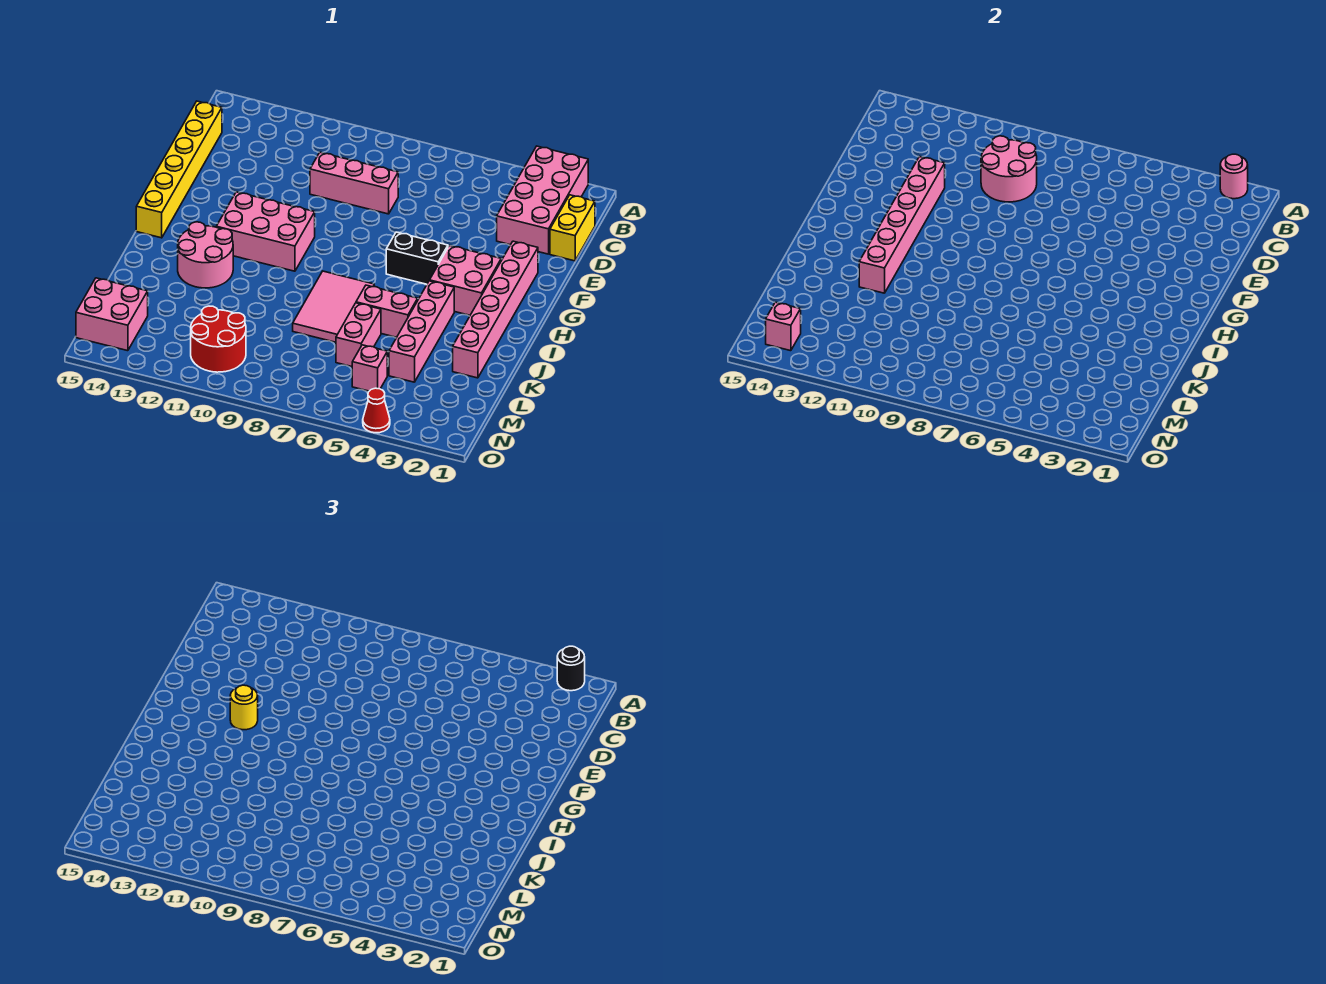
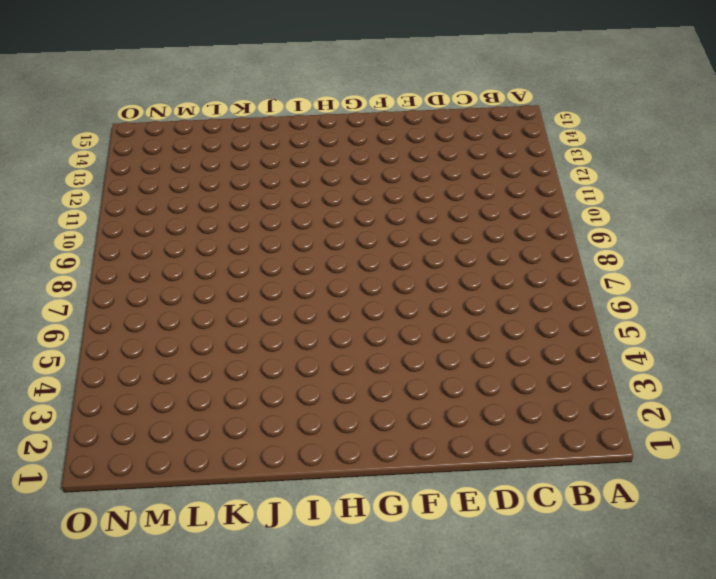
none -> pink brick A2:D3 level 1
none -> yellow brick C1:D1 level 1
none -> yellow brick C15:H15 level 1

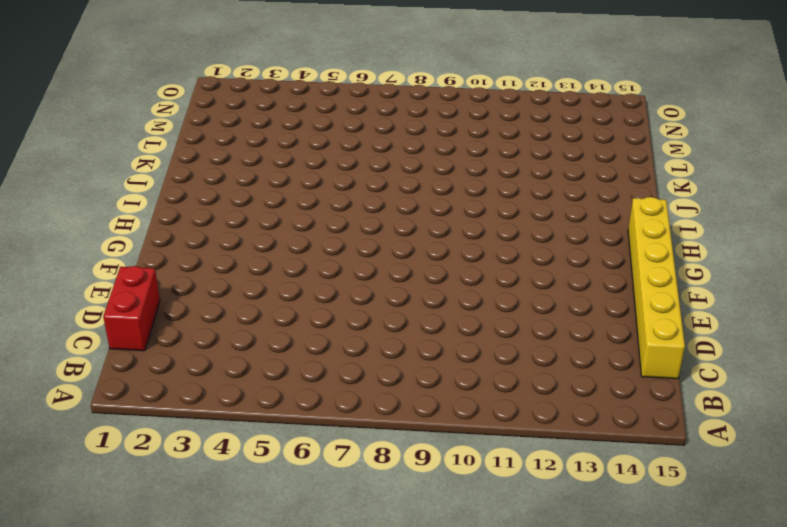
red brick C1:D1 level 1 -> yellow brick C1:D1 level 1
none -> pink brick A2:D3 level 1
none -> pink brick D8:D10 level 1
none -> pink brick F2:K2 level 1

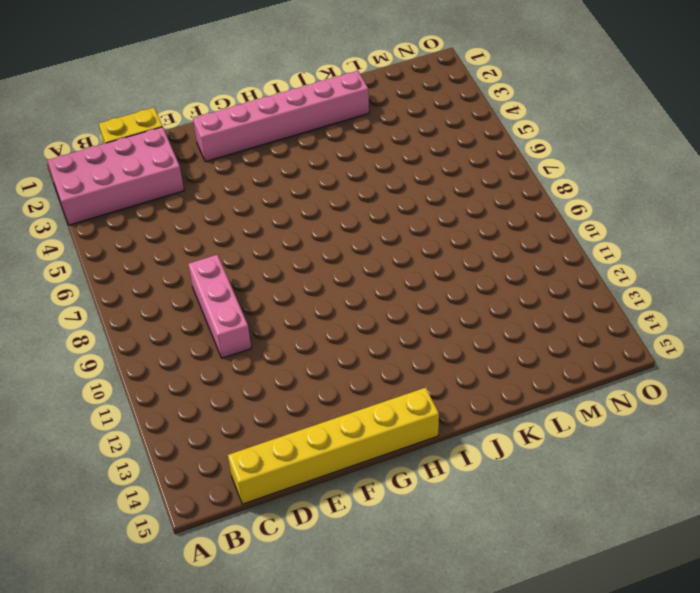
none -> pink brick G3:H4 level 1
none -> black brick G5:G6 level 1
none -> pink brick G10:H12 level 1

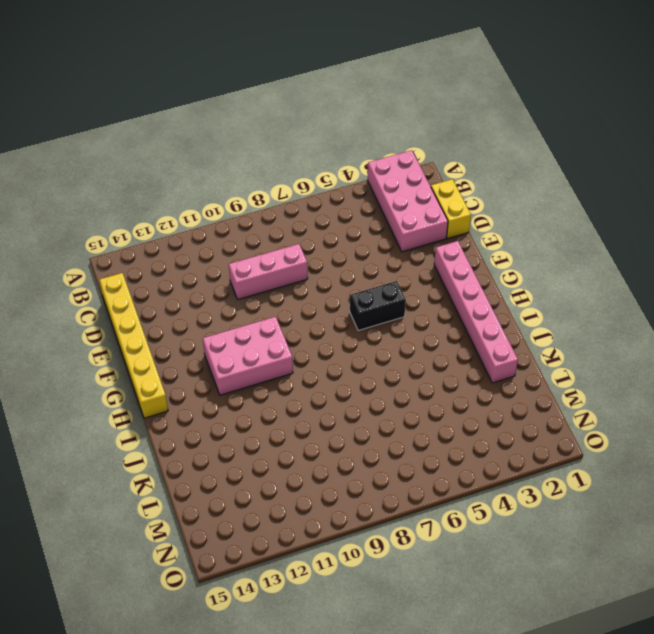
none -> pink brick G3:H4 level 1
none -> pink brick I4:L4 level 1
none -> pink tile I7:K8 level 1

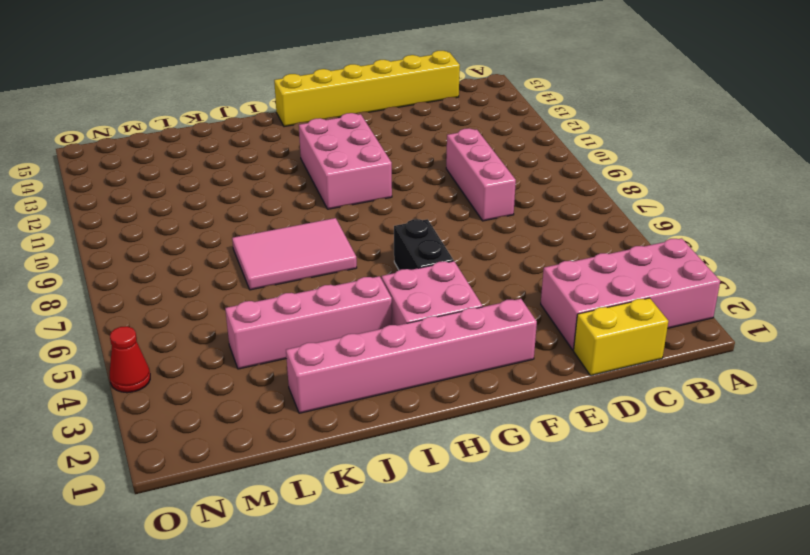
none -> pink round brick I12:J13 level 1
none -> pink brick J5:J6 level 1
none -> pink brick K6:L6 level 1

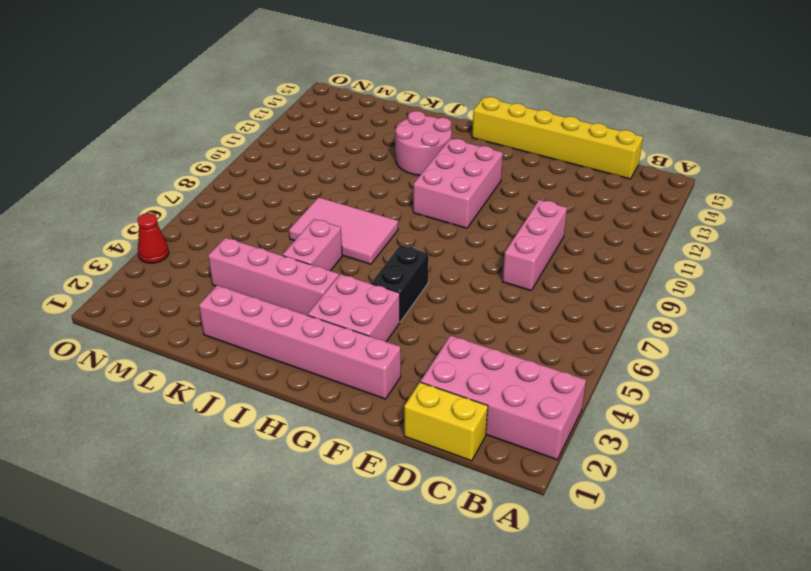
none -> pink brick K6:L6 level 1
none -> pink brick M5 level 1
none -> red round brick M10:N11 level 1

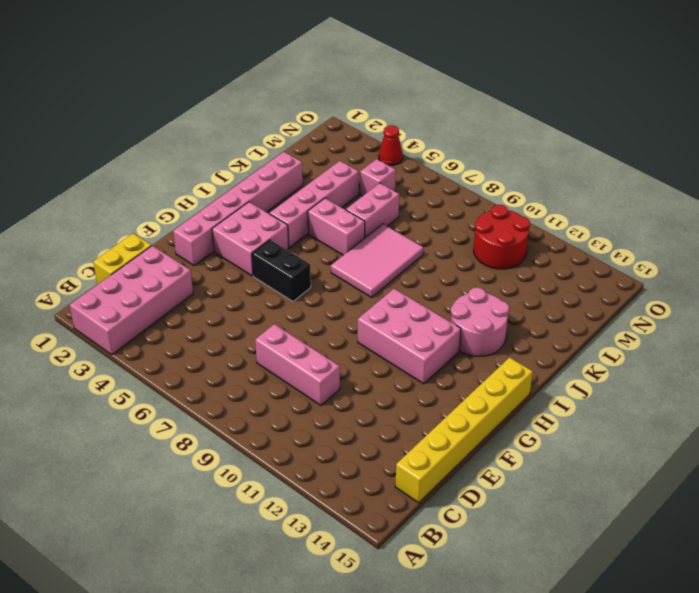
none -> pink brick M14:N15 level 1
none -> pink round brick A2 level 2
none -> pink round brick C9:D10 level 2

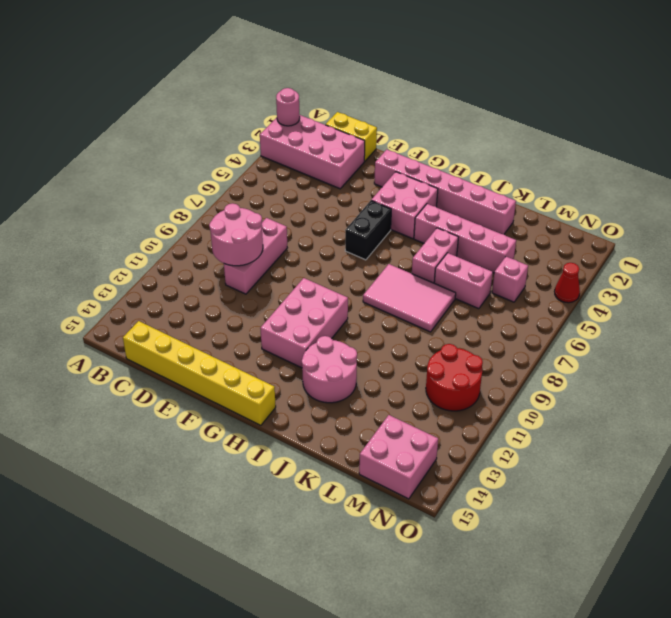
none -> pink brick E12:J12 level 2
none -> pink brick N14 level 2
none -> black round brick A2 level 3

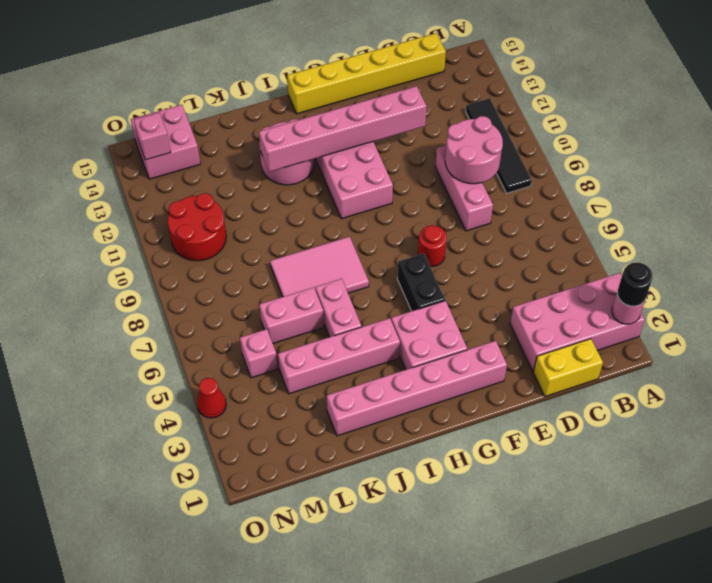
black tile B9:B12 level 1 -> none
red round brick F7 level 1 -> none
none -> yellow round brick G12 level 3

